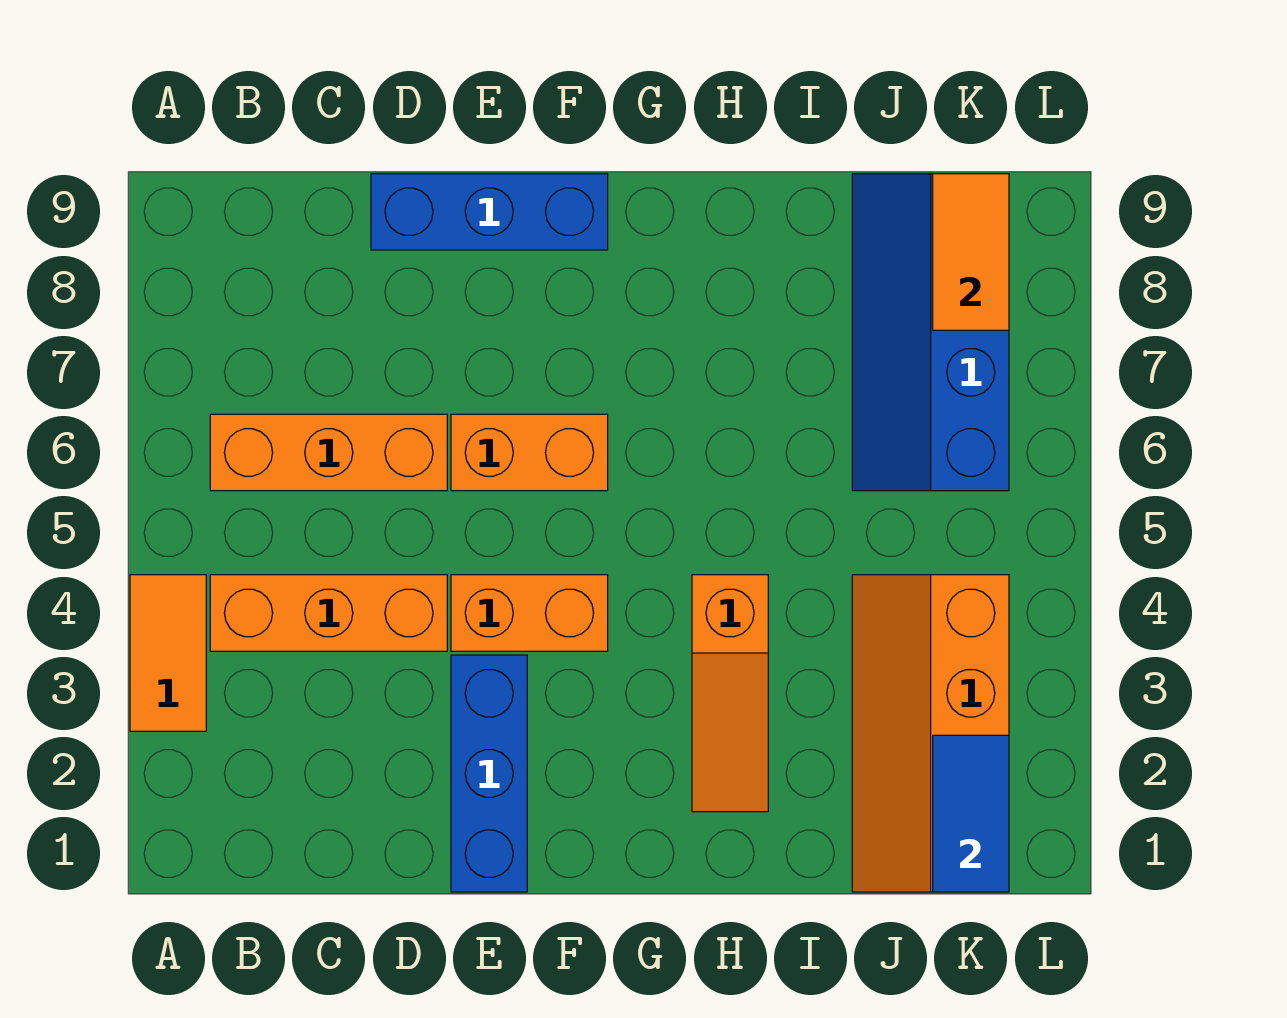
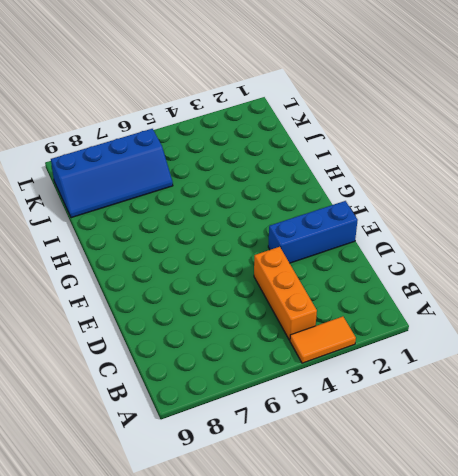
none -> orange brick B6:D6 level 1
none -> blue brick D9:F9 level 1
none -> orange brick E4:F4 level 1

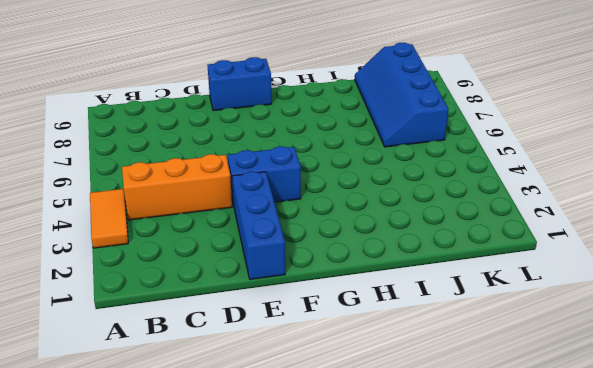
blue brick E4:F4 level 1 -> orange brick E4:F4 level 1
blue brick E9:F9 level 1 -> blue brick D9:F9 level 1
none -> orange brick B6:D6 level 1
none -> orange brick E6:F6 level 1
none -> orange slope H2:H4 level 1 top 4

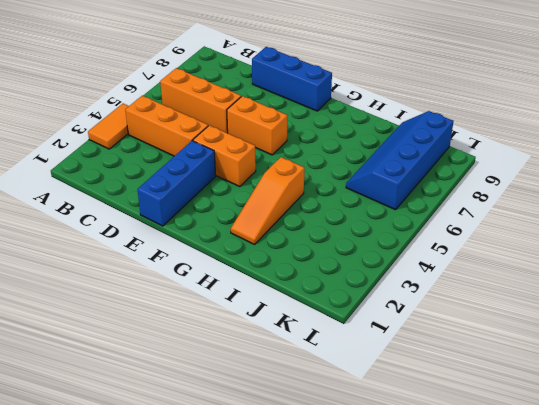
none -> orange slope J1:K4 level 1 top K
none -> blue tile K1:K2 level 2
none -> orange tile K8:K9 level 2

